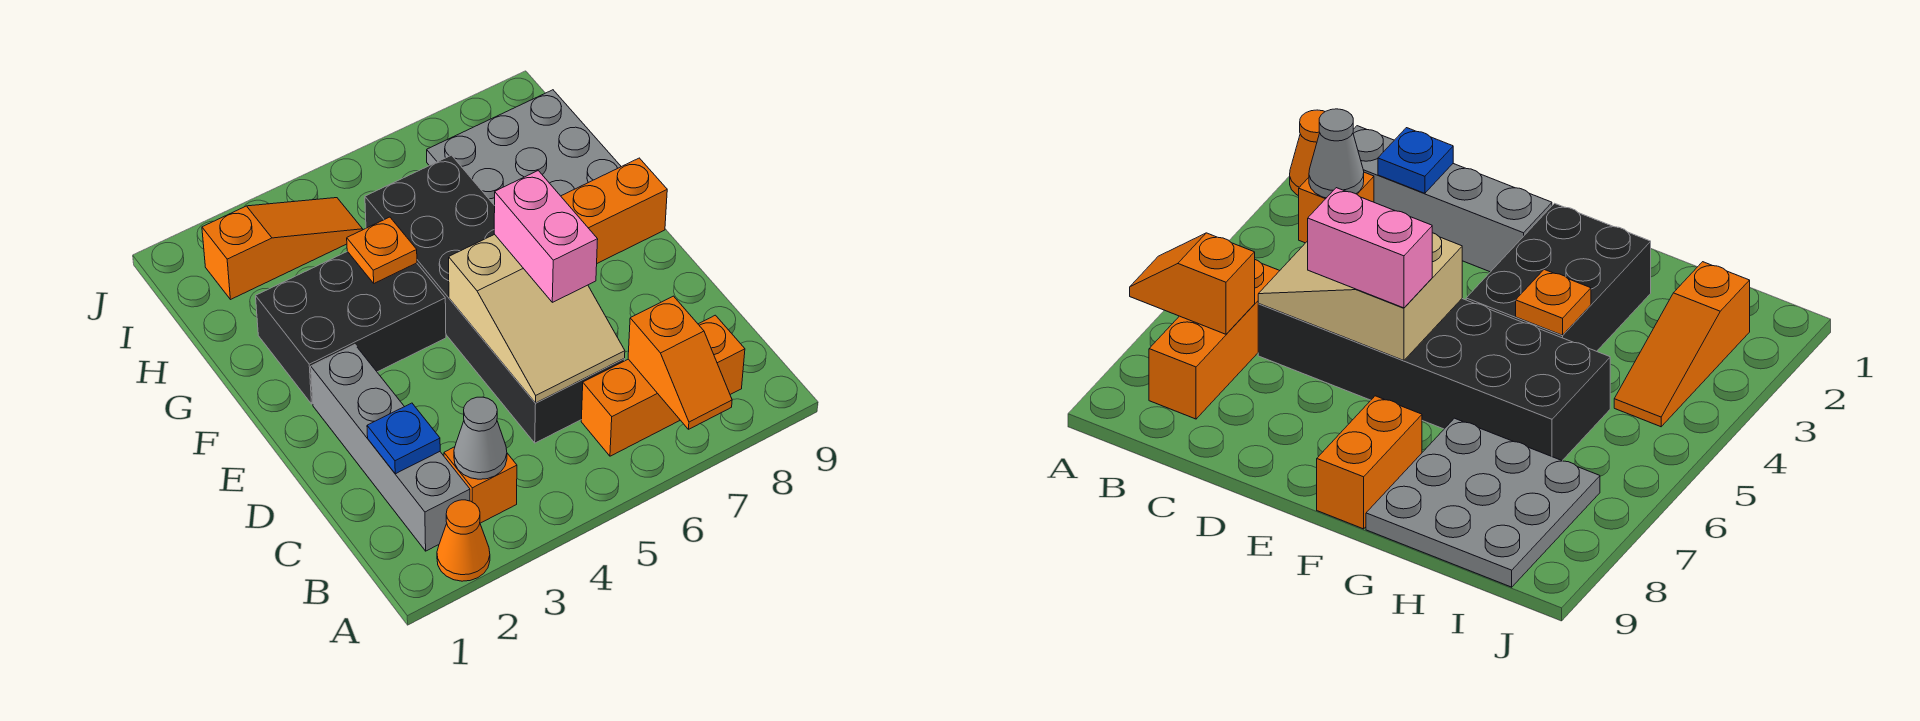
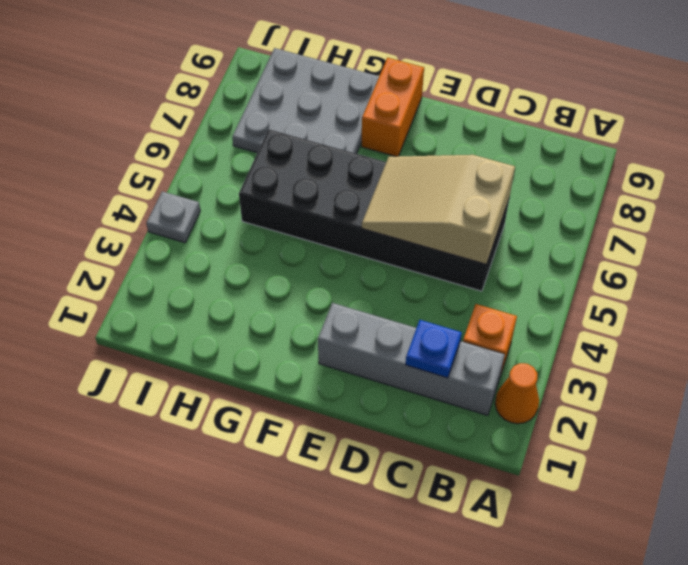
tan slope C5:E6 level 2 top C -> tan slope C5:E6 level 2 top E
grey plate J4 level 1 -> none
none -> orange brick B6:B8 level 1
none -> black brick F2:G4 level 1
none -> orange slope I2:I4 level 1 top 2

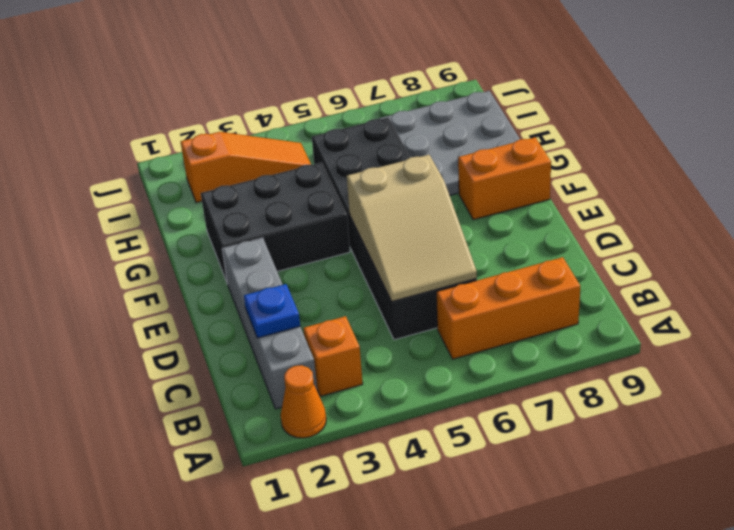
none -> orange slope A7:B7 level 2 top B
none -> grey cone B3 level 2
none -> orange plate G4 level 2

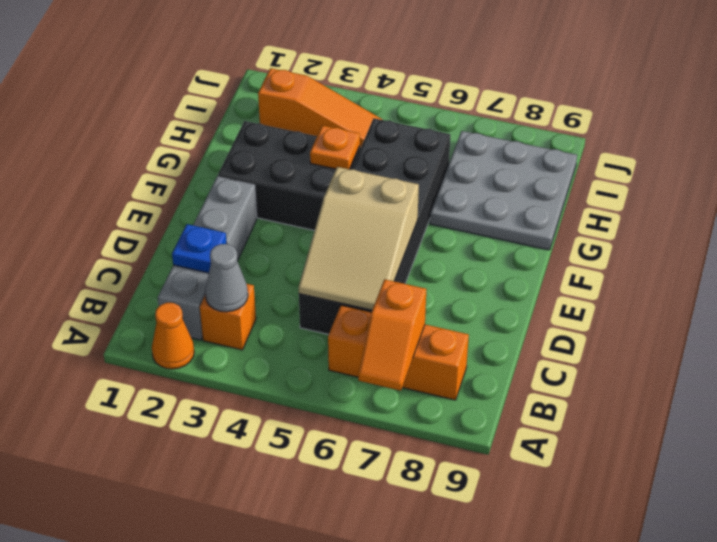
none -> orange brick F8:F9 level 1
none -> pink brick D6:E6 level 3

